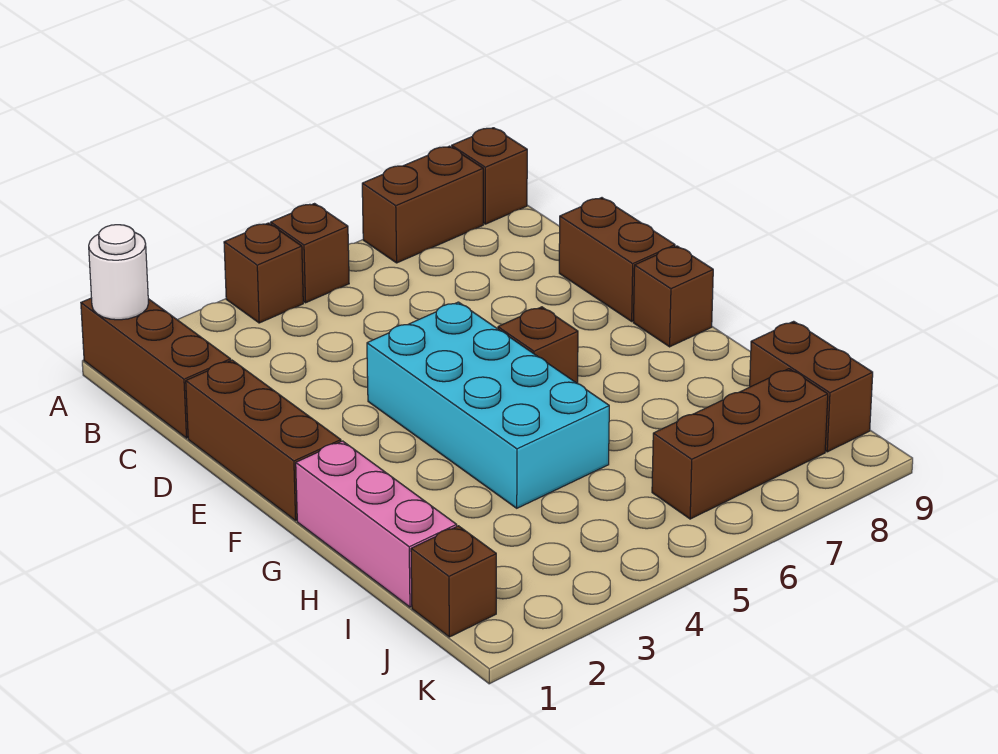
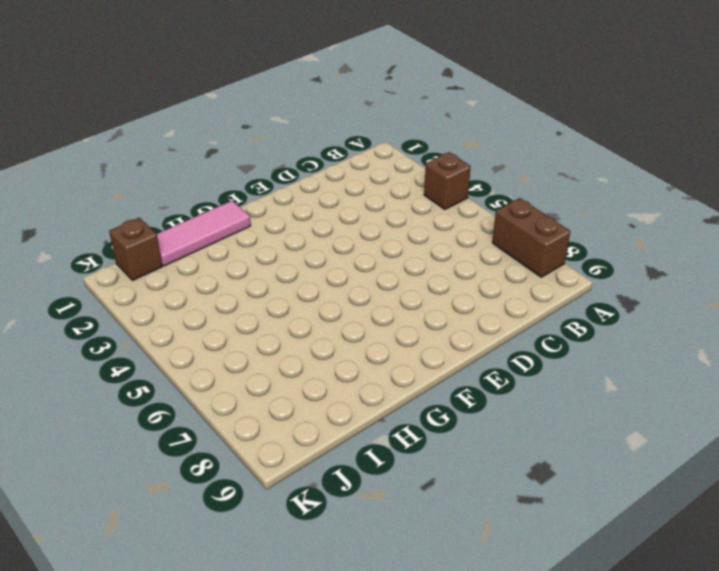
pink tile G1:I1 level 1 -> pink brick G1:I1 level 1
none -> brown brick A1:C1 level 1
none -> brown brick A5 level 1
none -> brown brick A9 level 1

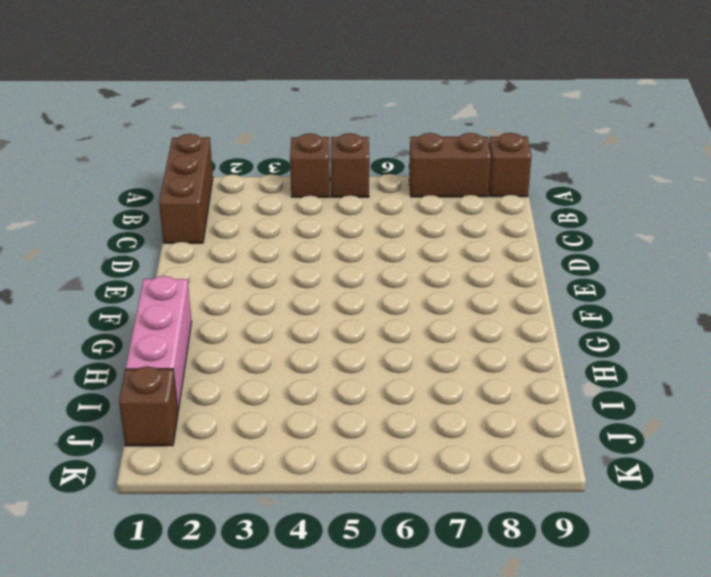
none -> brown brick D1:F1 level 1
none -> brown brick D9:E9 level 1
none -> cyan brick E4:H5 level 1

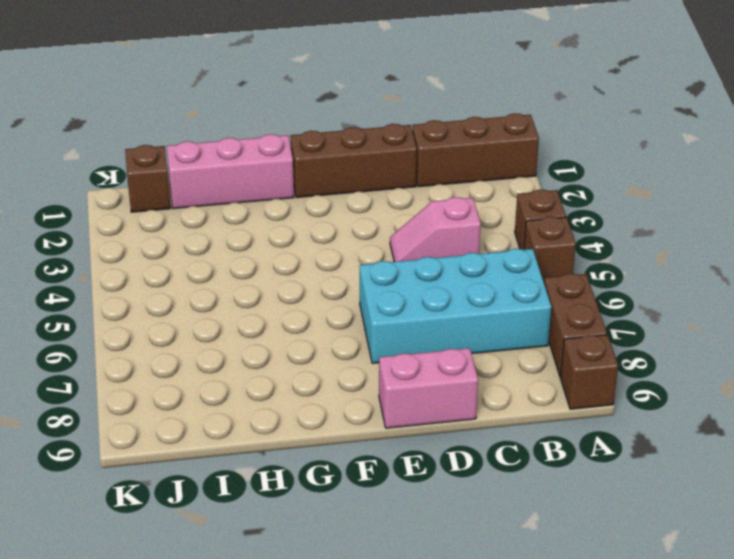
cyan brick B6:E7 level 1 -> cyan brick E4:H5 level 1
pink slope C4:D4 level 1 top C -> none
pink brick D9:E9 level 1 -> brown brick D9:E9 level 1
none -> brown brick F6 level 1
none -> brown brick F9 level 1
none -> brown brick I9:J9 level 1

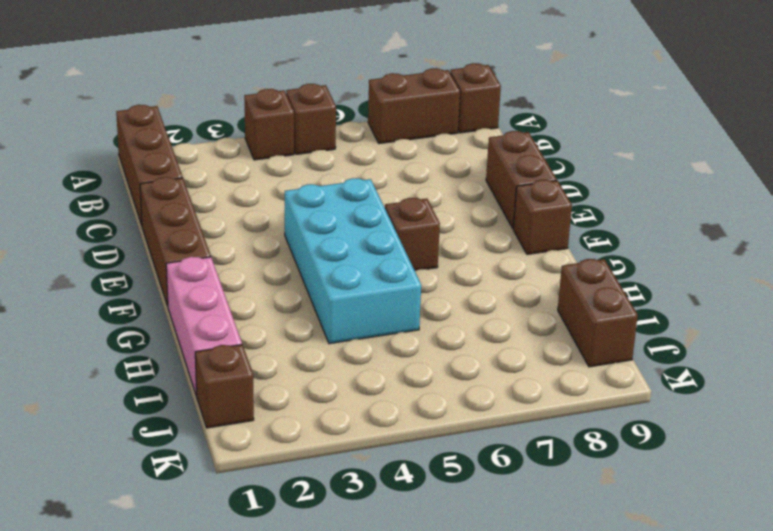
none -> brown brick J6:J8 level 1
none -> white round brick A1 level 2

